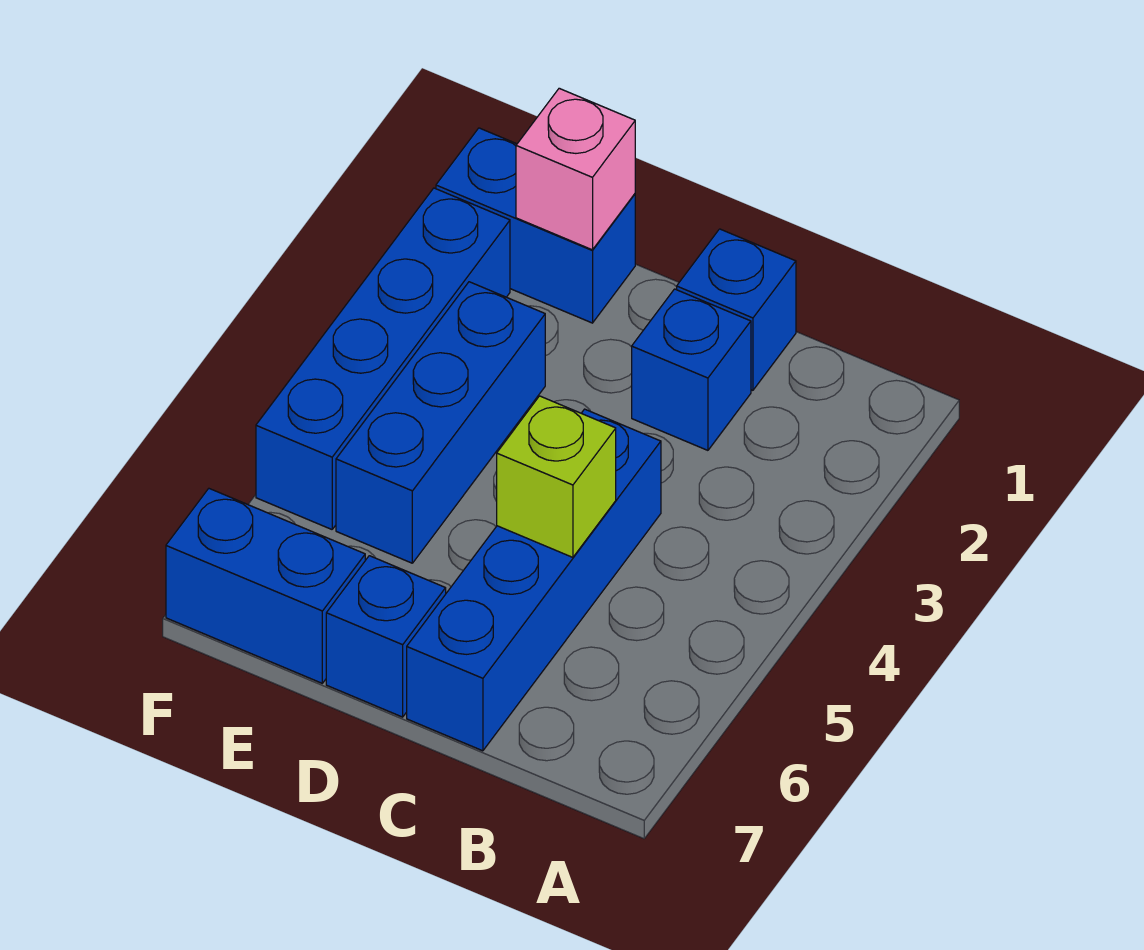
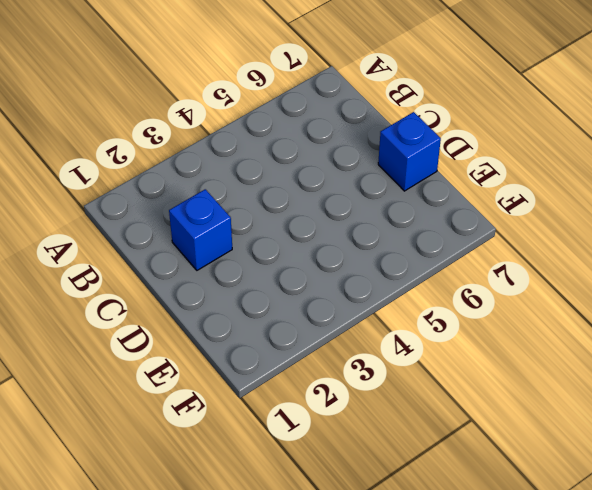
none -> blue brick C1 level 1
none -> blue brick C4:C7 level 1

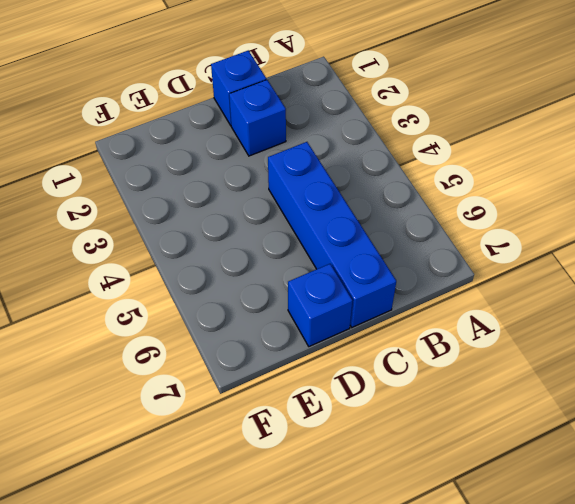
none -> blue brick E1:F1 level 1
none -> blue brick E3:E5 level 1

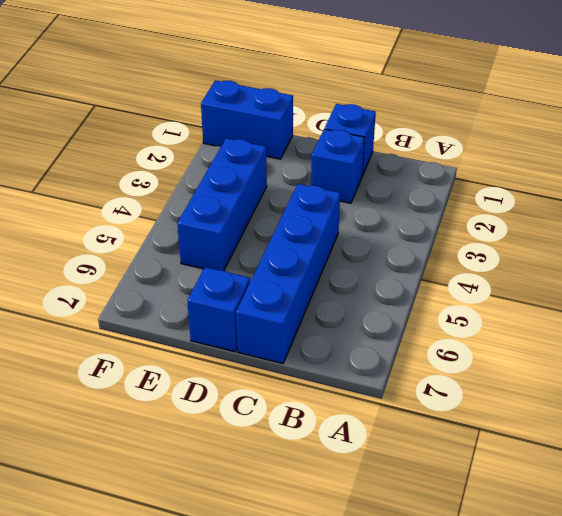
none -> blue brick E7:F7 level 1
none -> blue brick F2:F5 level 1

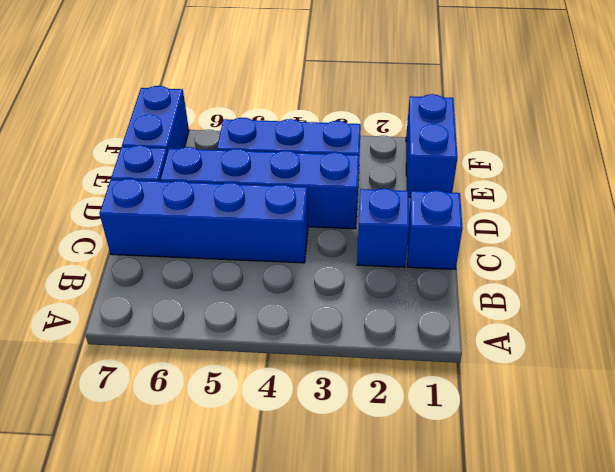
blue brick D3:D6 level 1 -> blue brick F2:F5 level 1
none -> lime brick C5 level 2
none -> pink brick E1 level 2

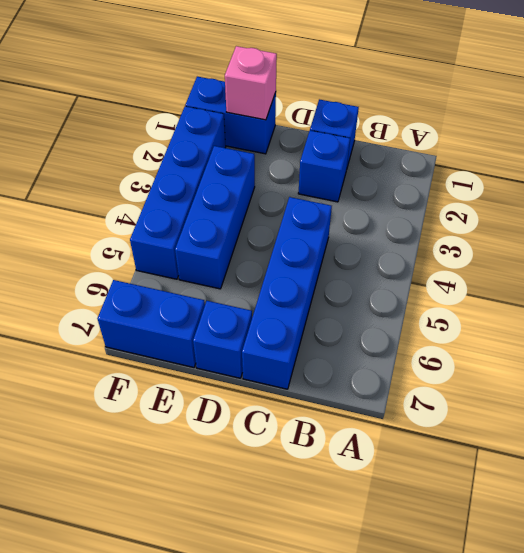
none -> lime brick C5 level 2

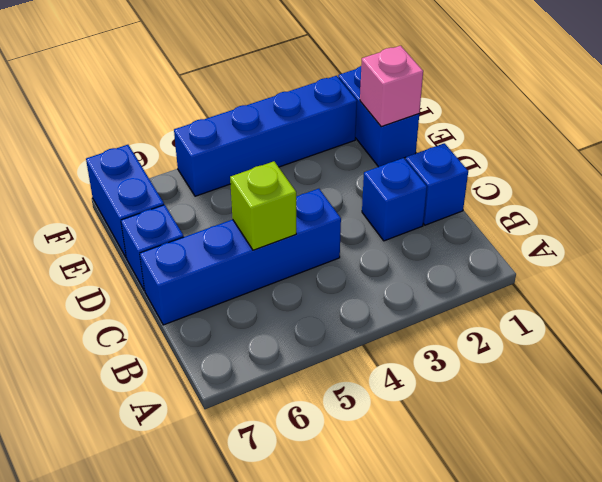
none -> blue brick E3:E5 level 1

